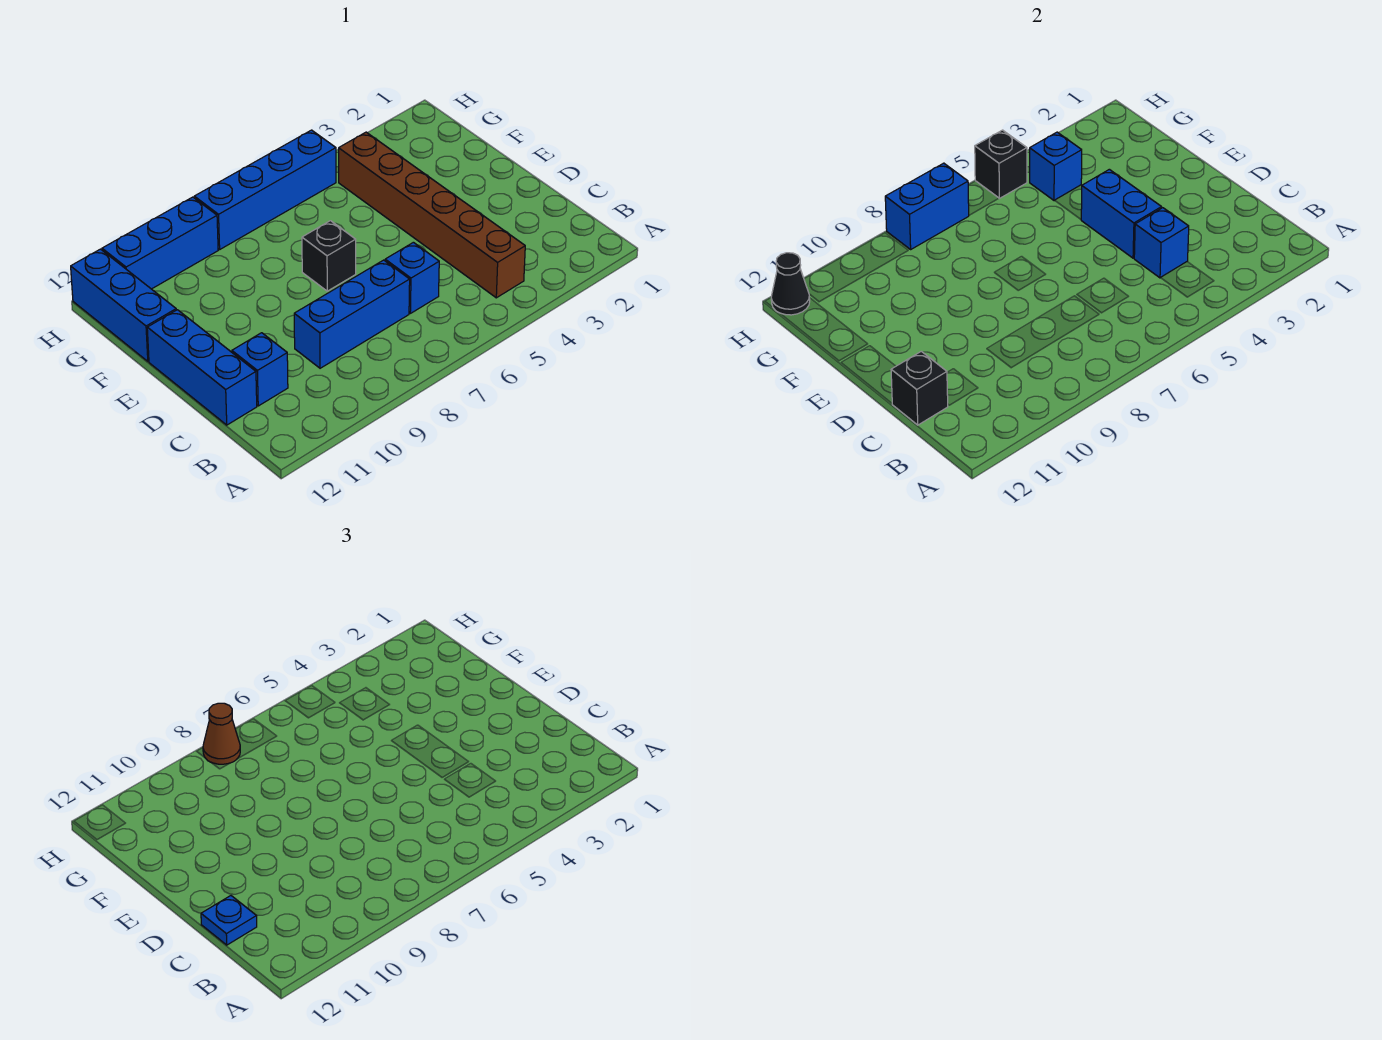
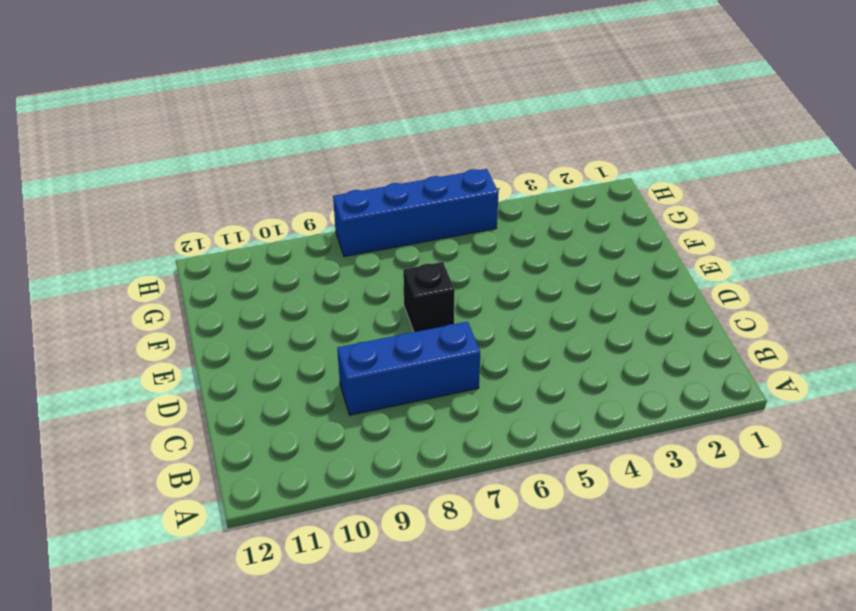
none -> brown brick B4:G4 level 1
none -> blue brick C6 level 1
none -> blue brick C11 level 1

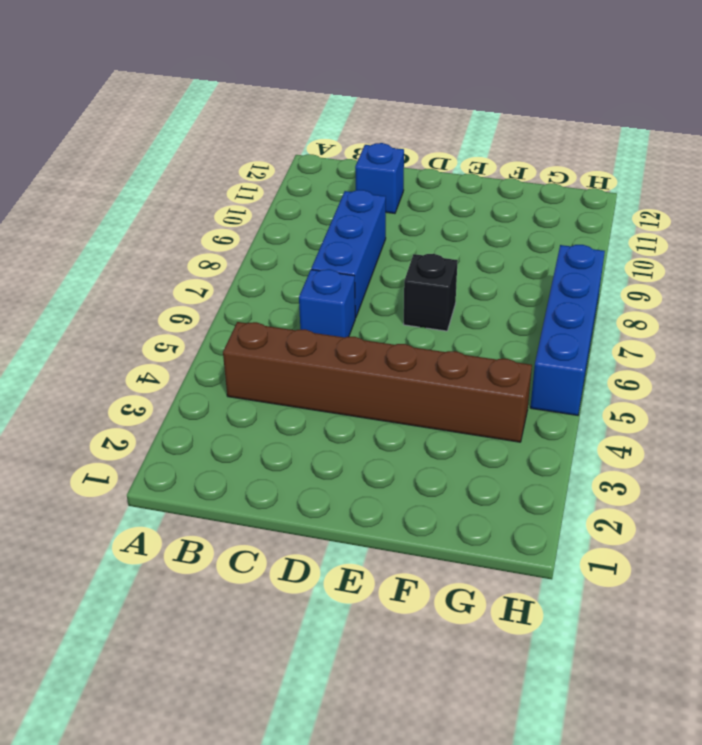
none -> blue brick C12:E12 level 1
none -> blue brick F12:H12 level 1
none -> blue brick H9:H11 level 1

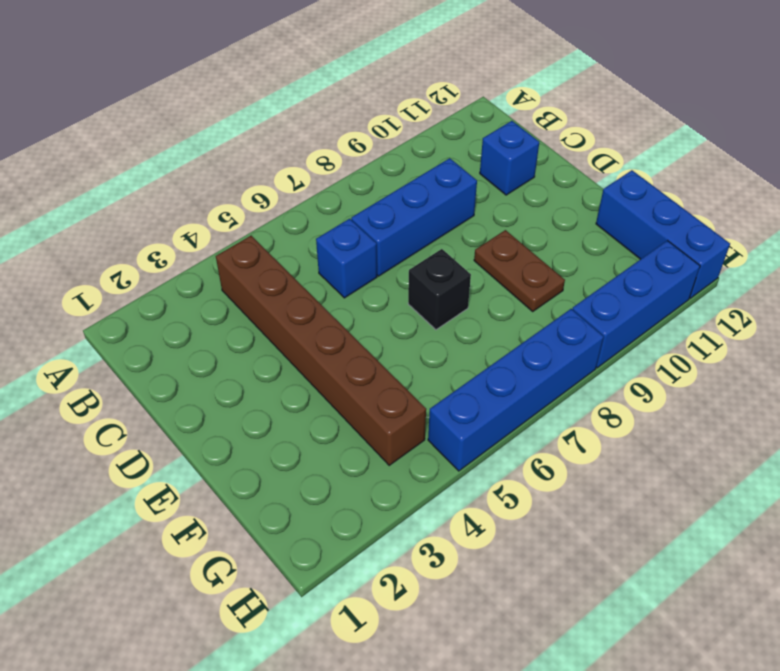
brown plate E9:F9 level 1 -> none
none -> blue brick C12:E12 level 1
none -> blue brick C4 level 2
none -> black brick C12 level 2

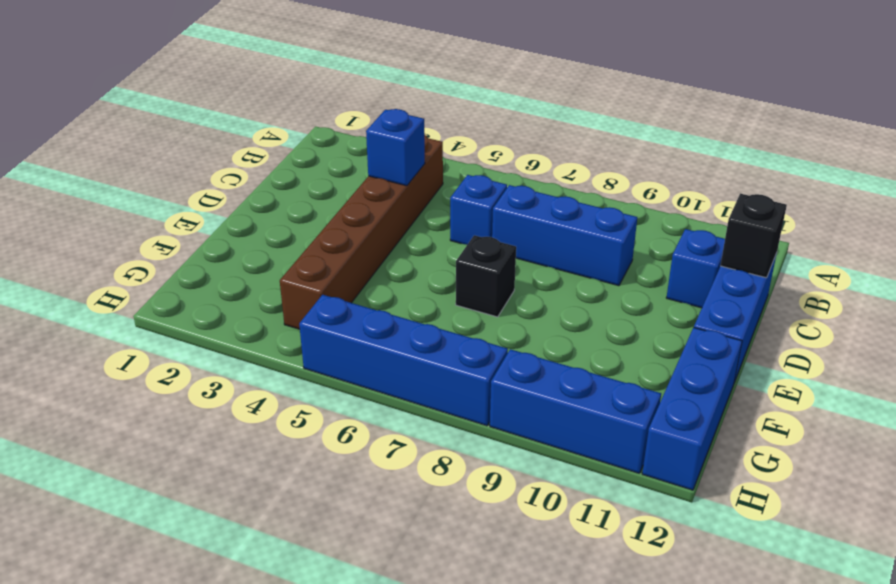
none -> blue brick D4:E4 level 2
none -> blue brick G4 level 2
none -> black brick H5 level 2

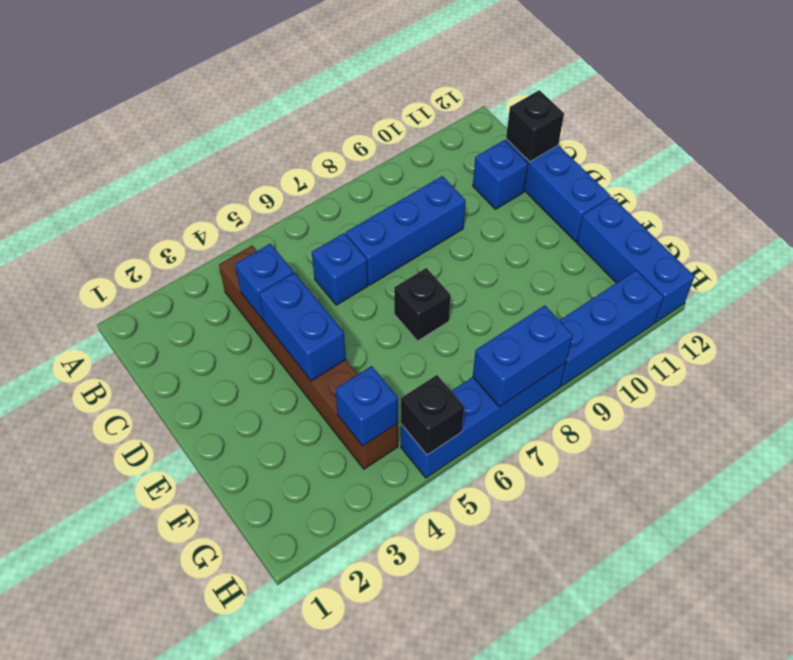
none -> black cone H12 level 2
none -> blue plate C12 level 3
none -> brown cone H8 level 3

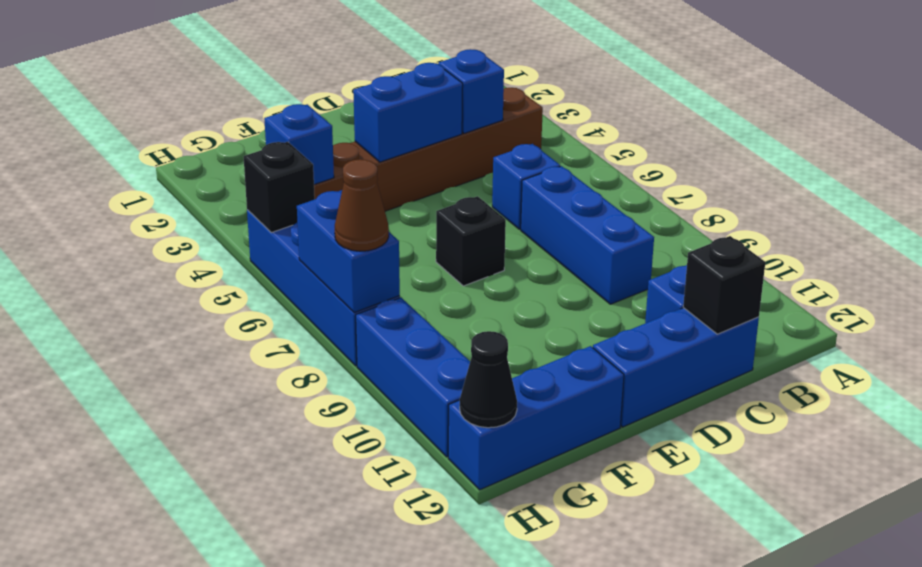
none -> blue plate C12 level 3

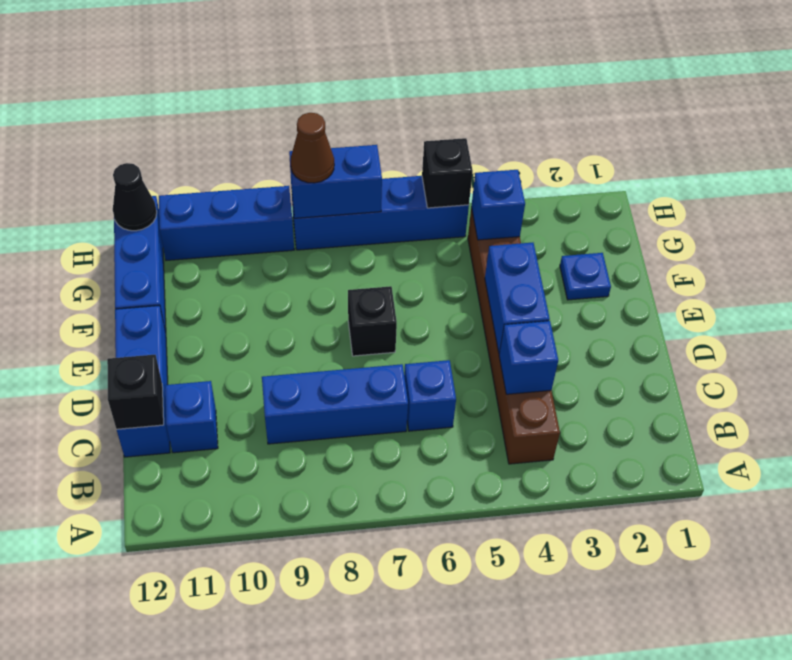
blue plate F2 level 1 -> blue plate C12 level 3

